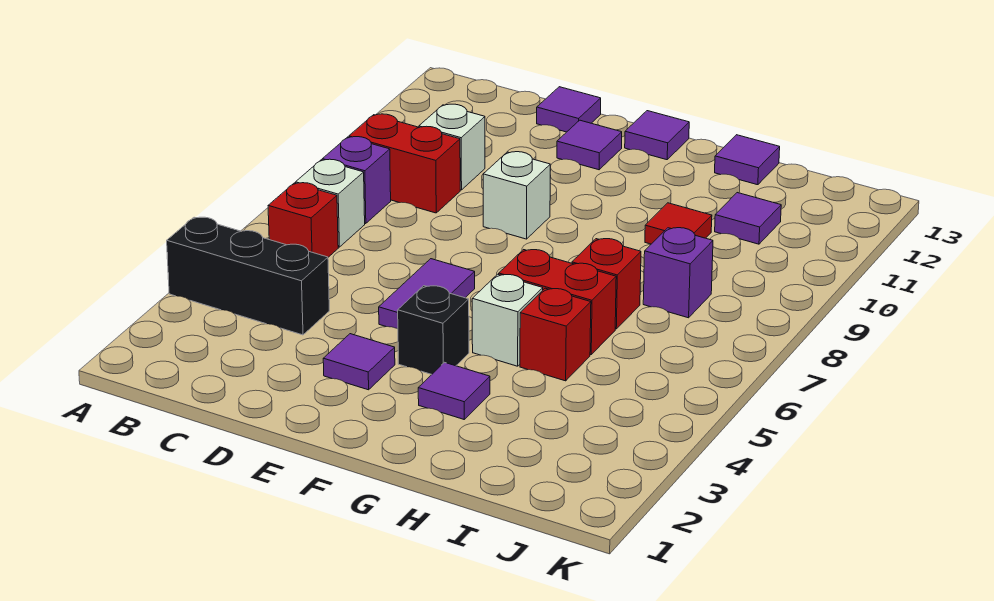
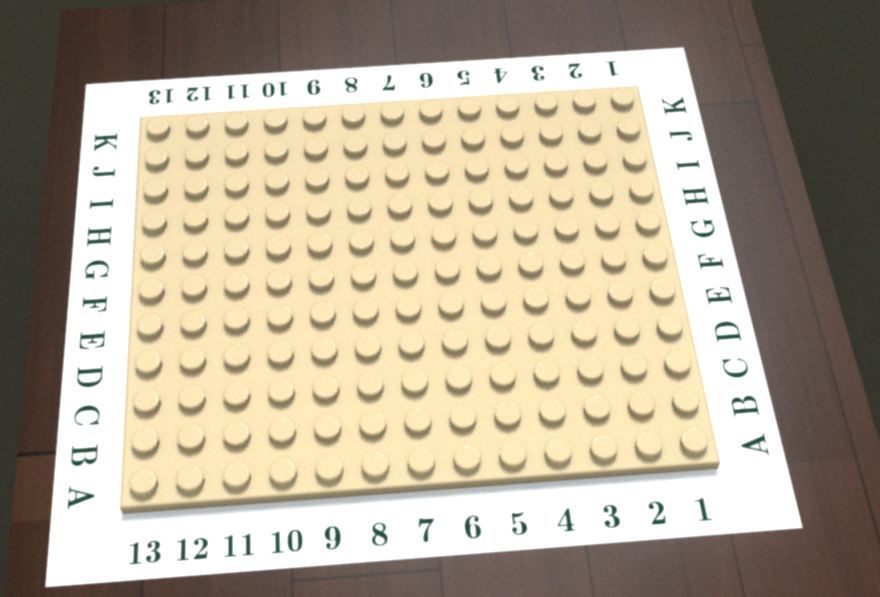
none -> black brick A4:C4 level 1
none -> red brick B6 level 1
none -> white brick B7 level 1

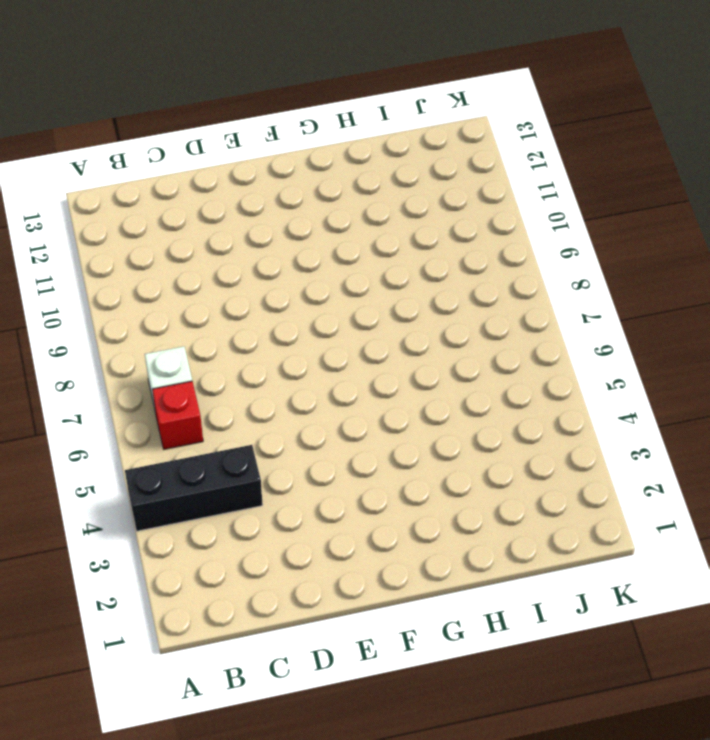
none -> purple brick B8 level 1
none -> red brick B9:C9 level 1
none -> white brick C10 level 1

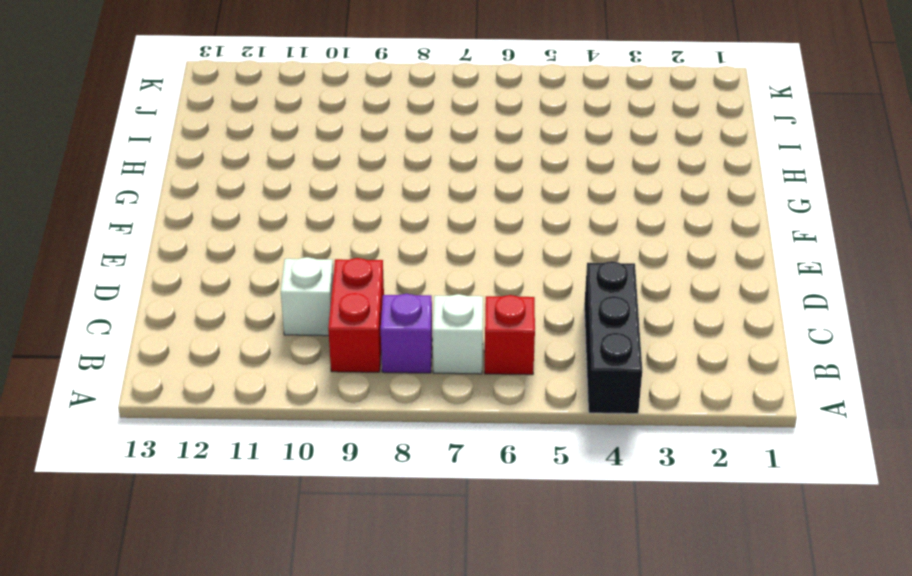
none -> purple tile D13 level 1
none -> purple tile E3 level 1
none -> purple tile E5:E6 level 1

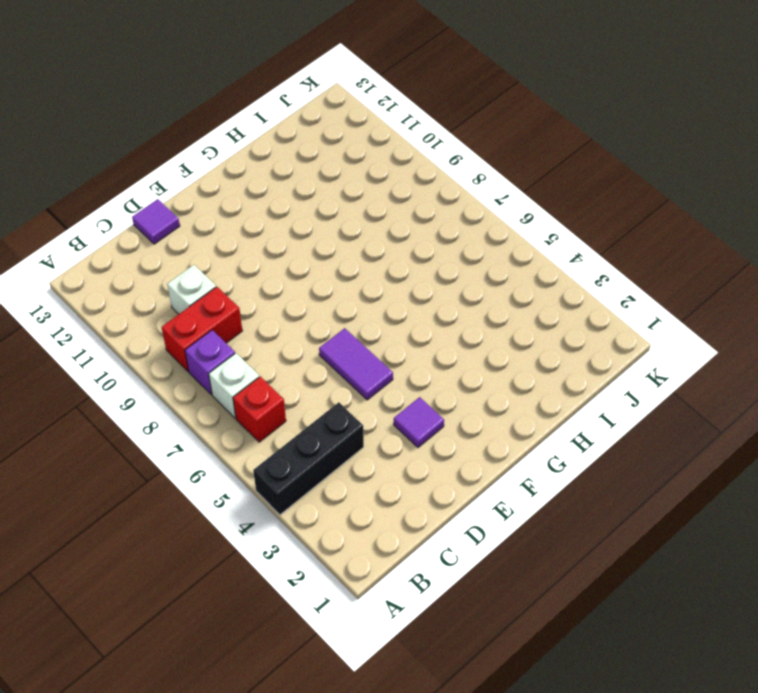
none -> white brick E9 level 1
none -> purple tile E12 level 1
none -> black brick F4 level 1

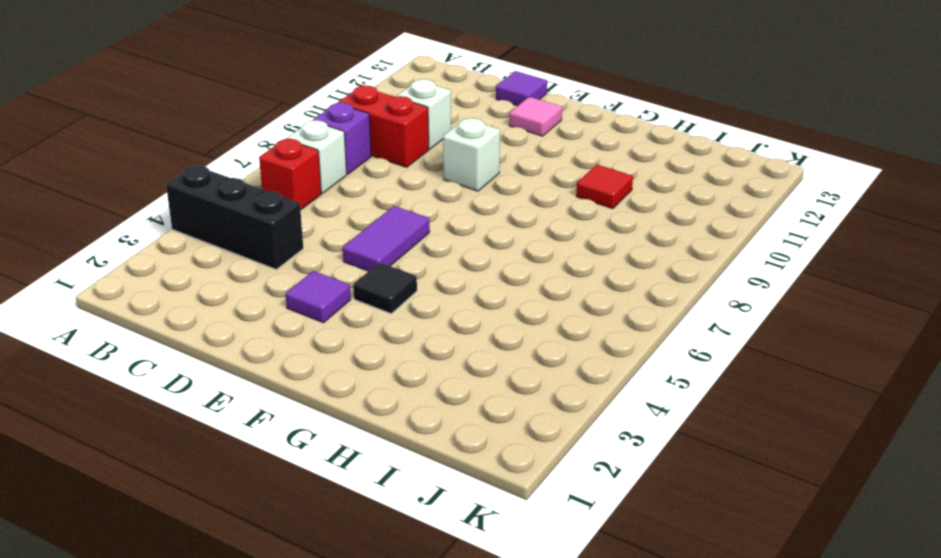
pink tile E12 level 1 -> purple tile E12 level 1
black tile F4 level 1 -> black brick F4 level 1
none -> purple tile F13 level 1
none -> purple tile G3 level 1
none -> white brick G5 level 1

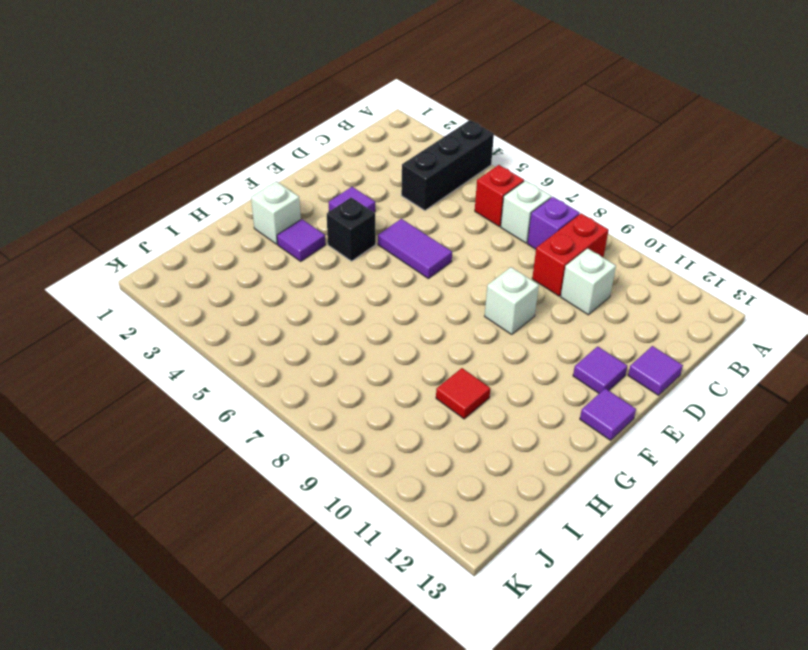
white brick G2 level 1 -> white brick G5 level 1
none -> red brick G6:H6 level 1
none -> red brick H5 level 1
none -> red brick H7 level 1

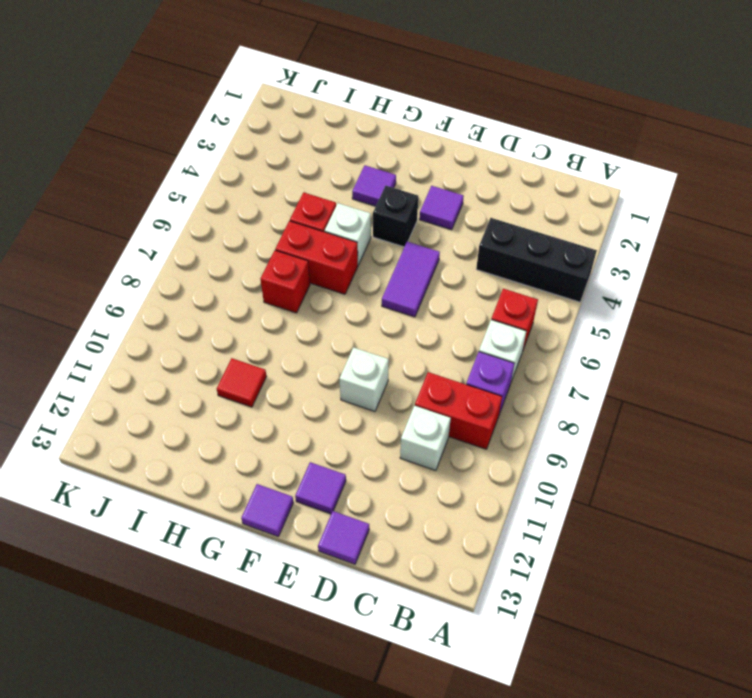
none -> purple tile H13 level 1
none -> purple brick I8 level 1
none -> purple tile I11 level 1

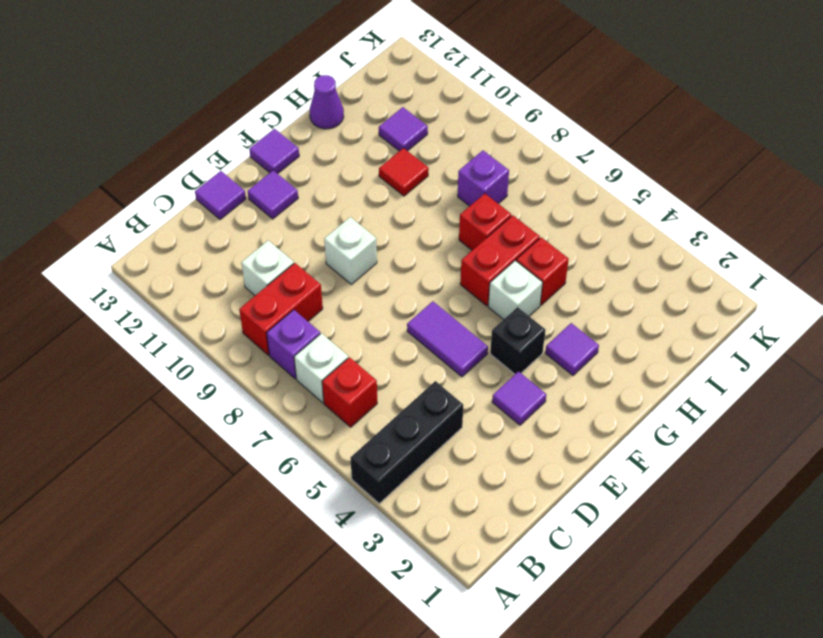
purple cone H13 level 1 -> purple tile H13 level 1

